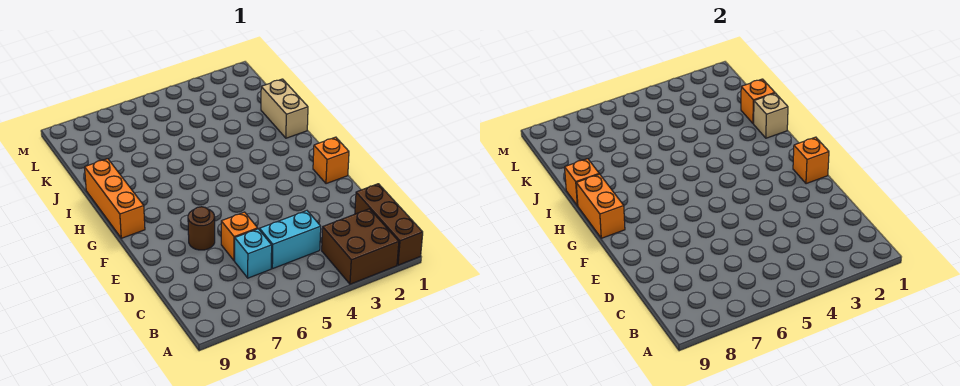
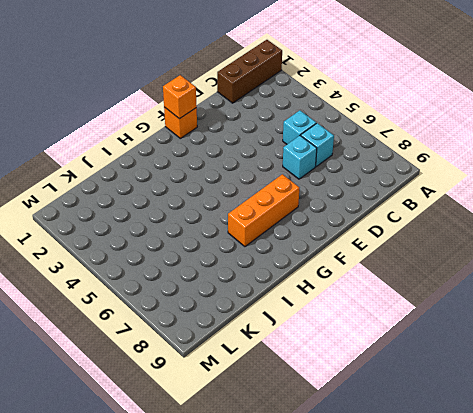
cyan brick C5 level 1 -> cyan brick C4:C5 level 1
cyan brick D6 level 1 -> orange brick D6 level 1
orange brick F7:H7 level 1 -> orange brick G9:I9 level 1
none -> brown brick A2:B3 level 1
none -> brown round brick E7 level 1
none -> tan brick I1:J1 level 1

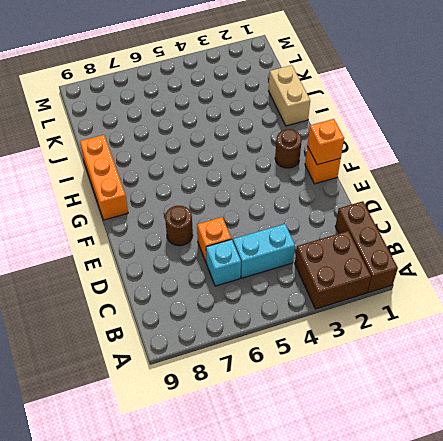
brown round brick G2 level 1 -> none
none -> orange brick G9:H9 level 2
none -> tan brick I1 level 2
none -> orange brick I9 level 2

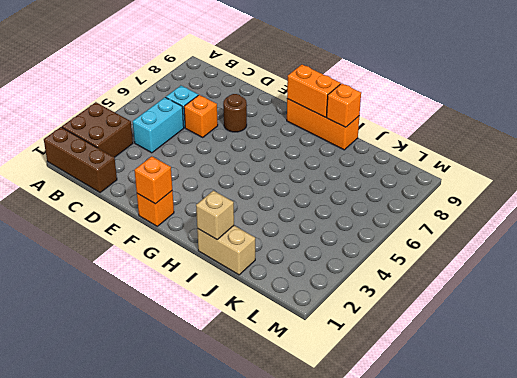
none -> orange brick J1 level 2

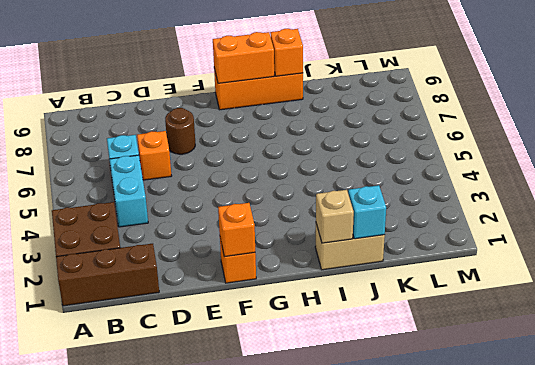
cyan brick J1 level 2 -> orange brick J1 level 2

